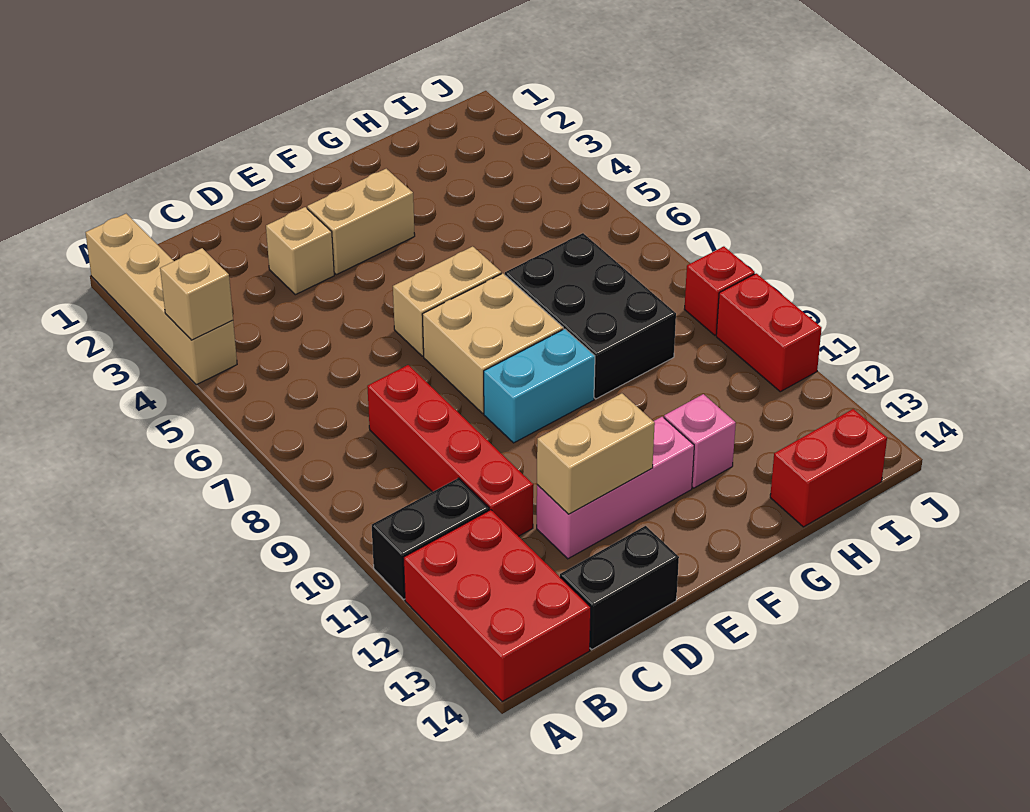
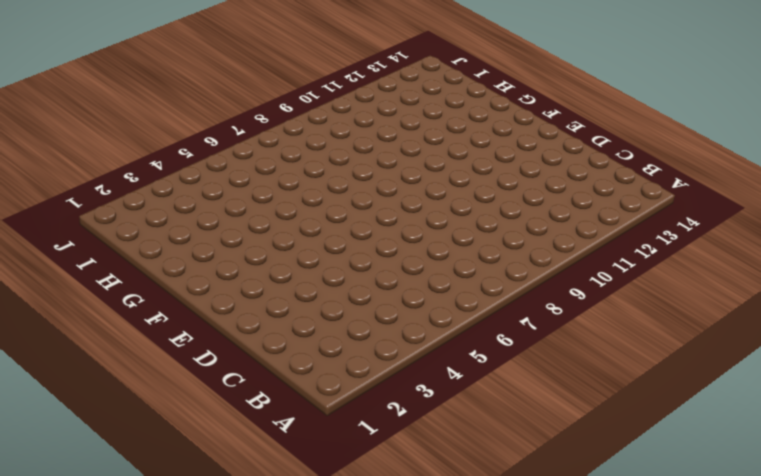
none -> tan brick A1:A4 level 1
none -> black brick A11:B11 level 1
none -> red brick A12:B14 level 1

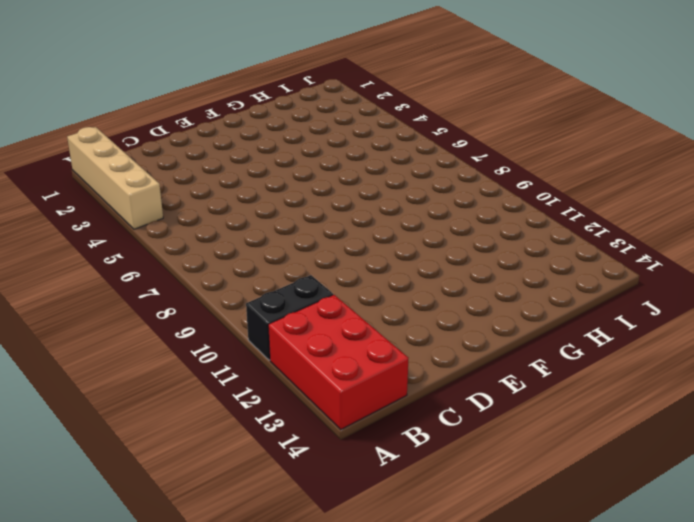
none -> red brick C8:C11 level 1
none -> black brick C14:D14 level 1
none -> tan brick D3 level 1

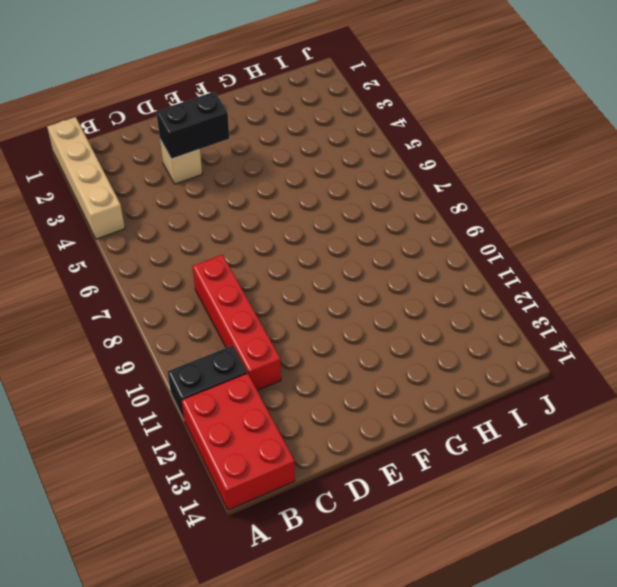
black brick D3:E3 level 2 -> black brick C14:D14 level 1
none -> pink brick D12:F12 level 1
none -> tan brick E3:F3 level 1
none -> tan brick E6:F6 level 1

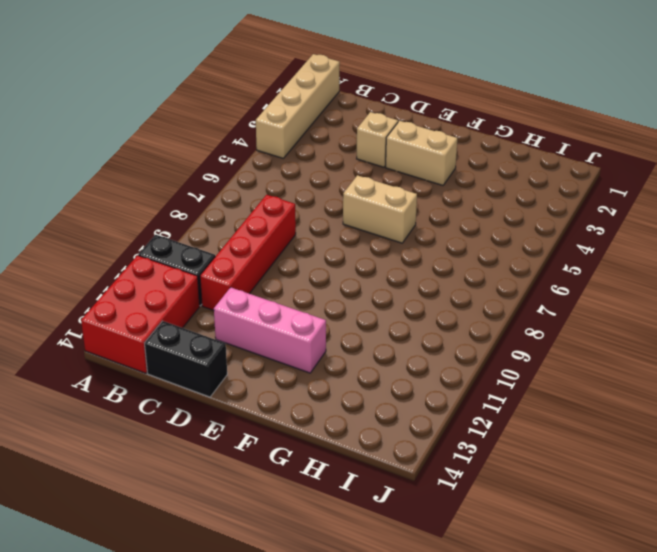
none -> tan brick E7:F8 level 1
none -> cyan brick E9:F9 level 1
none -> black brick G7:H9 level 1

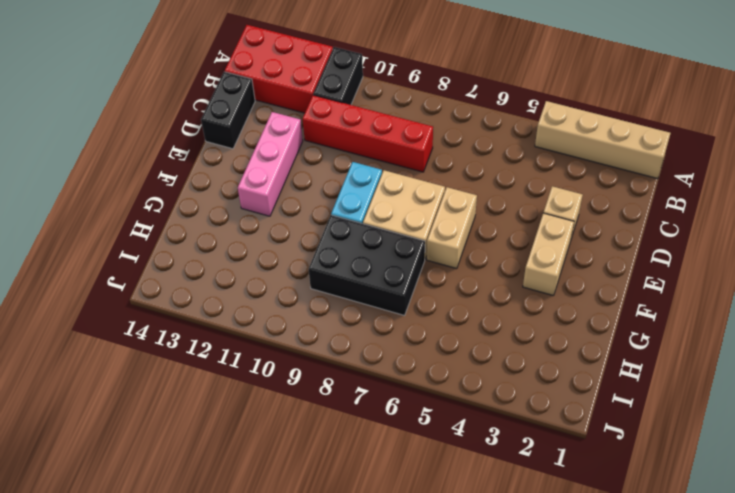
none -> pink brick G12 level 1
none -> red brick H14:I14 level 1
none -> red brick J9 level 1

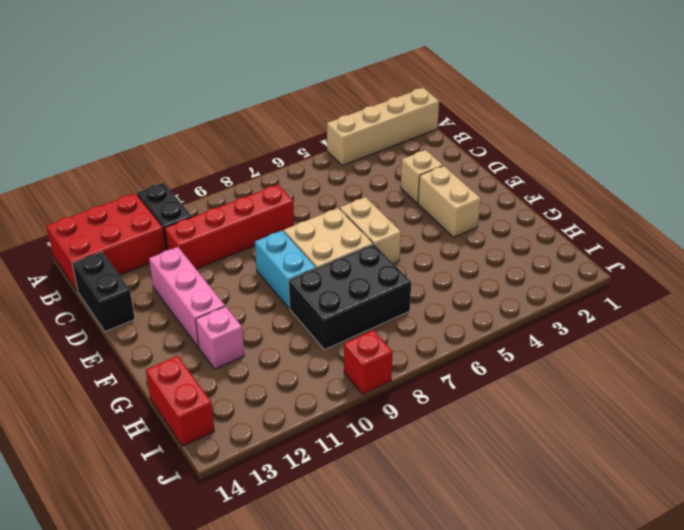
none -> red brick J10:J11 level 1
none -> tan brick A4 level 2
none -> tan brick D12:E12 level 2

